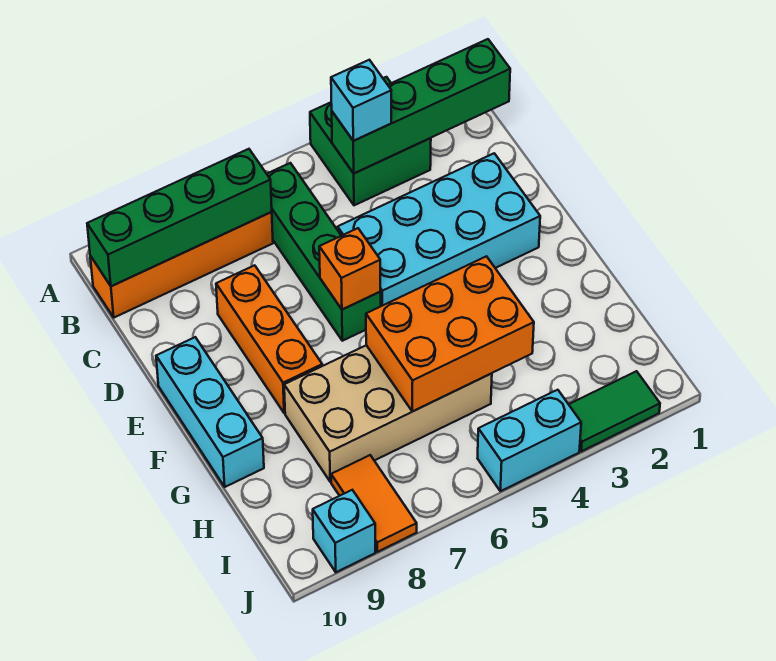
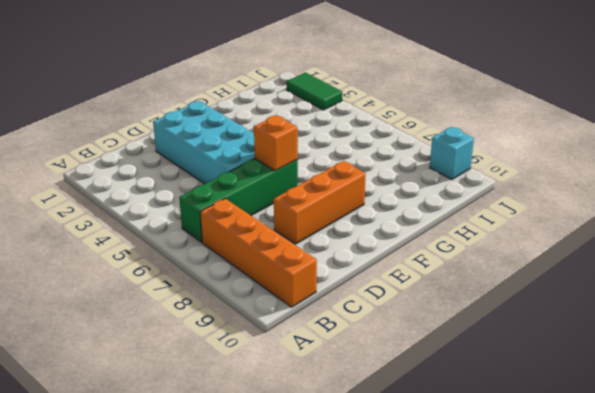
none -> green brick A3:B4 level 1
none -> cyan brick E10:G10 level 1
none -> tan brick G5:H8 level 1

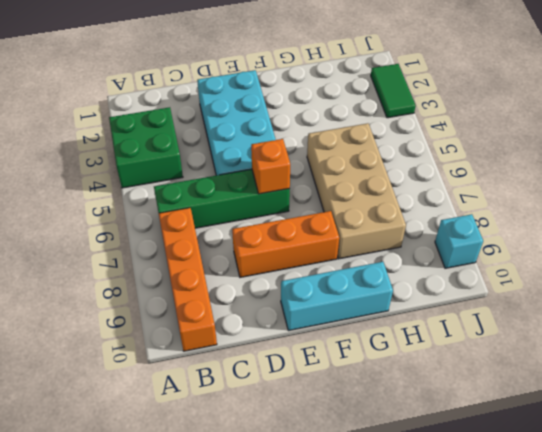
none -> orange tile I8:J8 level 1
none -> cyan brick J4:J5 level 1
none -> green brick B1:B4 level 2

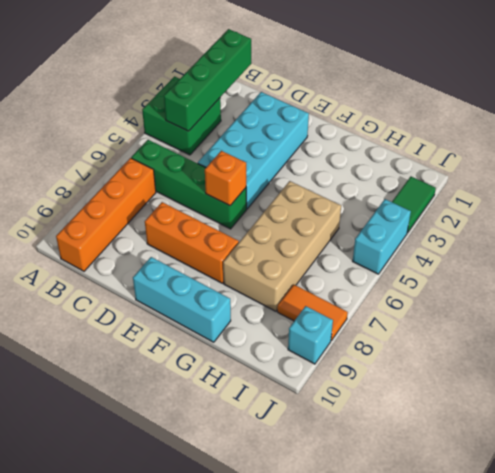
none -> green brick B7:B10 level 2
none -> orange brick G4:H6 level 2
none -> cyan brick B4 level 3

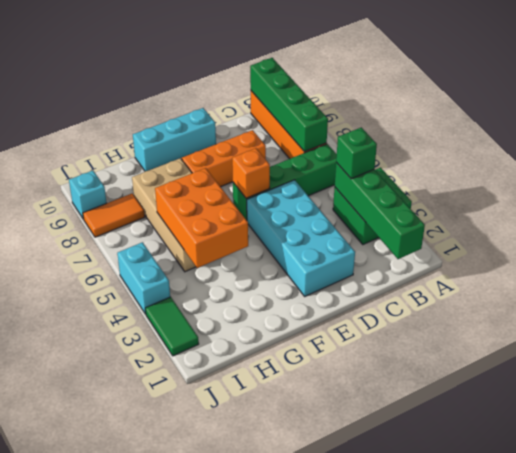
green brick B4 level 3 -> cyan brick B4 level 3

